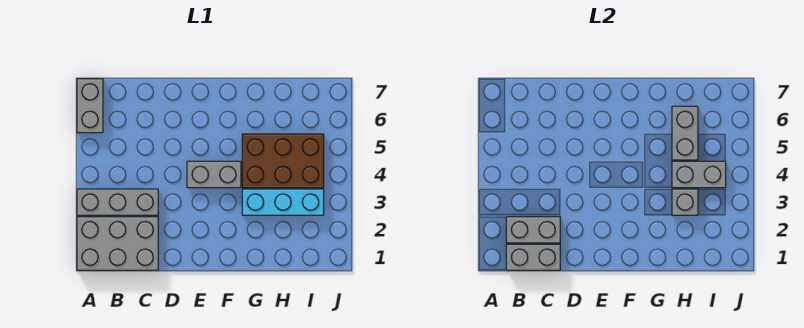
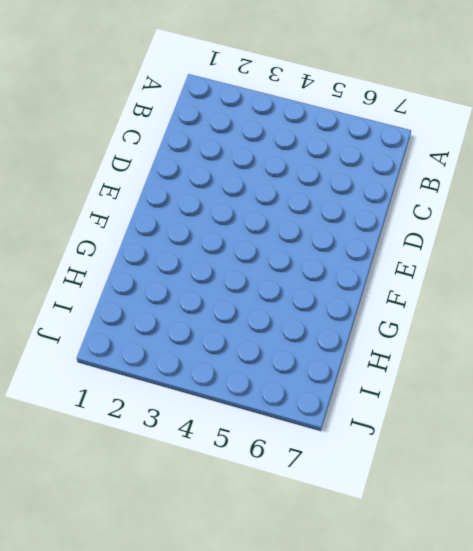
none -> grey brick A1:C2 level 1
none -> grey brick A3:C3 level 1

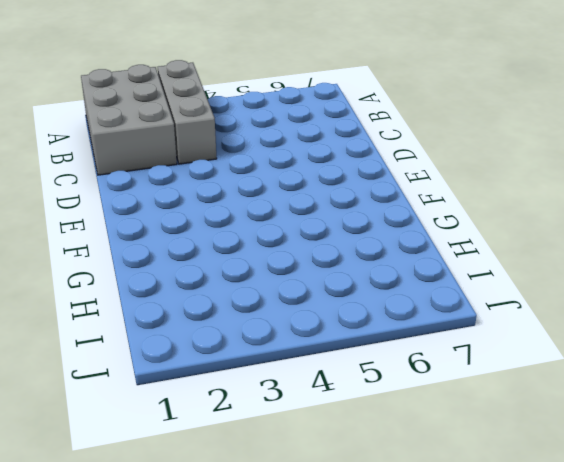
none -> grey brick A6:A7 level 1
none -> grey brick E4:F4 level 1

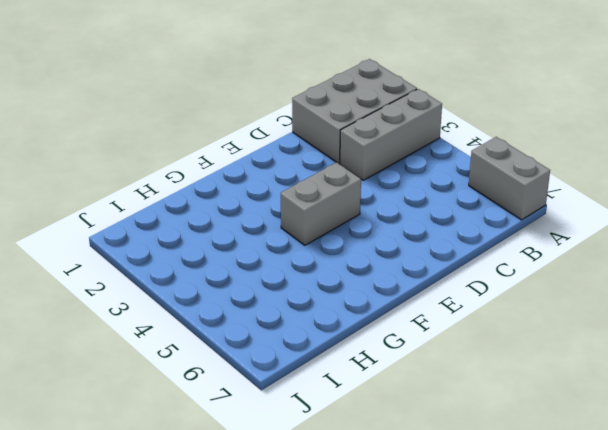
none -> cyan brick G3:I3 level 1
none -> brown brick G4:I5 level 1

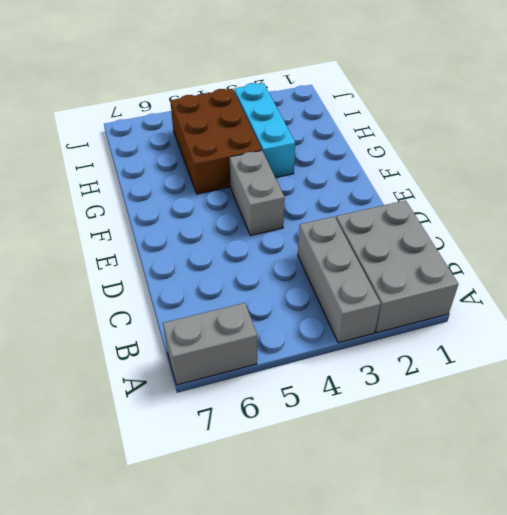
none -> grey brick B1:C1 level 2
none -> grey brick B2:C2 level 2

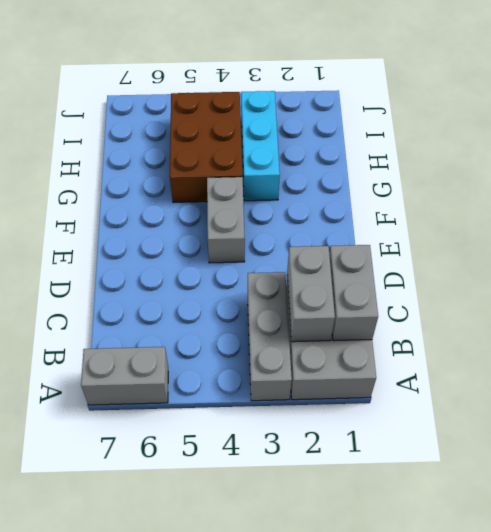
none -> grey brick H3 level 2
none -> grey brick H4:I4 level 2

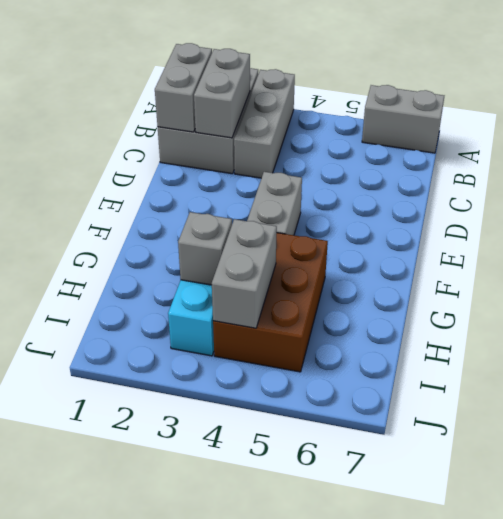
none -> grey brick H5:H6 level 2

